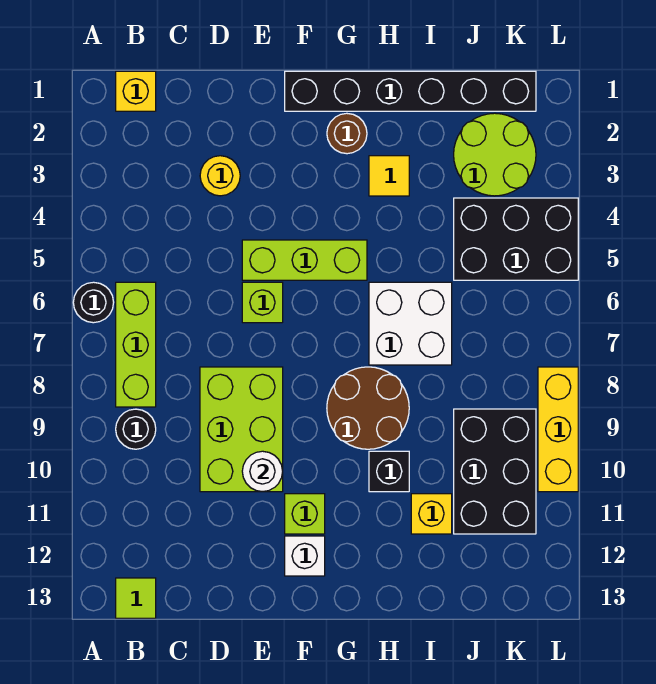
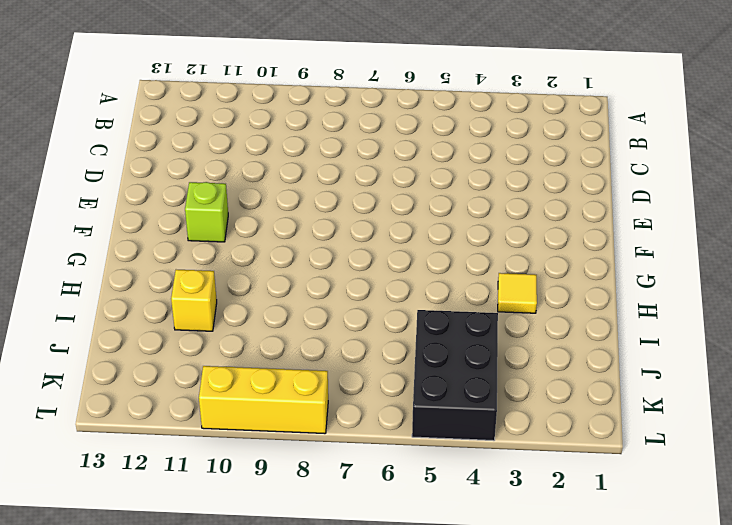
none -> black round brick A6 level 1
none -> yellow brick B1 level 1
none -> lime brick B6:B8 level 1

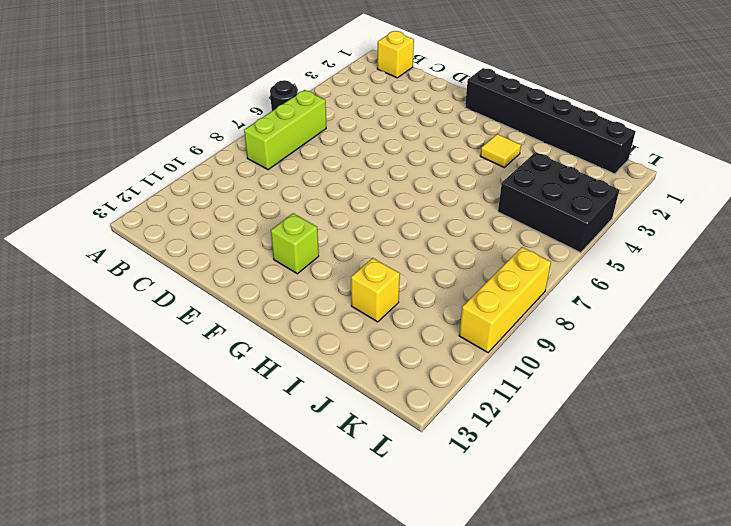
none -> black round brick B9 level 1
none -> lime tile B13 level 1
none -> yellow round brick D3 level 1

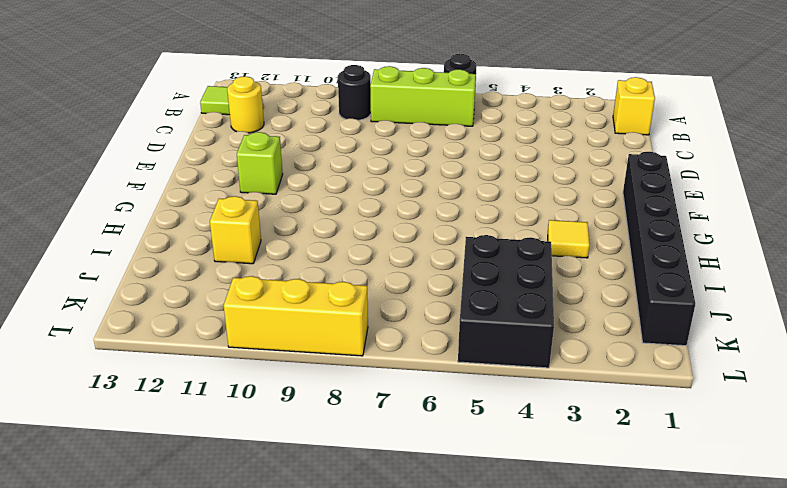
yellow round brick C12 level 1 -> yellow round brick D3 level 1
none -> lime brick D8:E10 level 1
none -> lime brick E5:G5 level 1
none -> lime brick E6 level 1

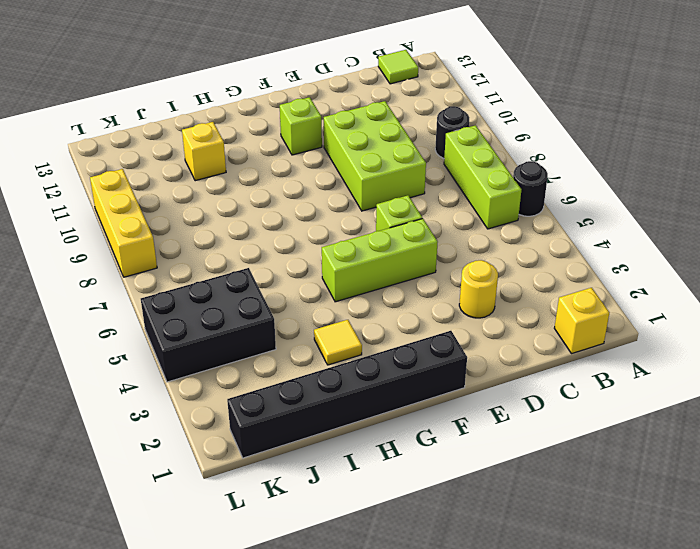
none -> white brick F12 level 1
none -> brown round brick G2 level 1
none -> brown round brick G8:H9 level 1

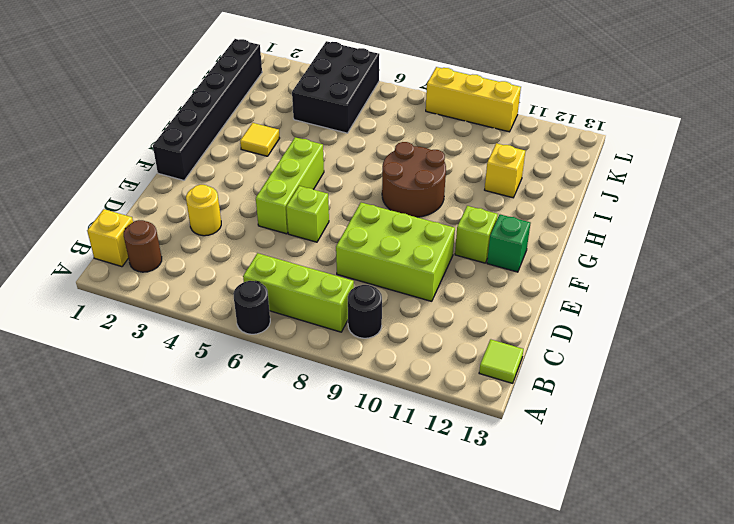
brown round brick B2 level 1 -> brown round brick G2 level 1
green brick F12 level 1 -> white brick F12 level 1
none -> white brick H6:I7 level 1
none -> black brick H10 level 1
none -> lime round brick J2:K3 level 1

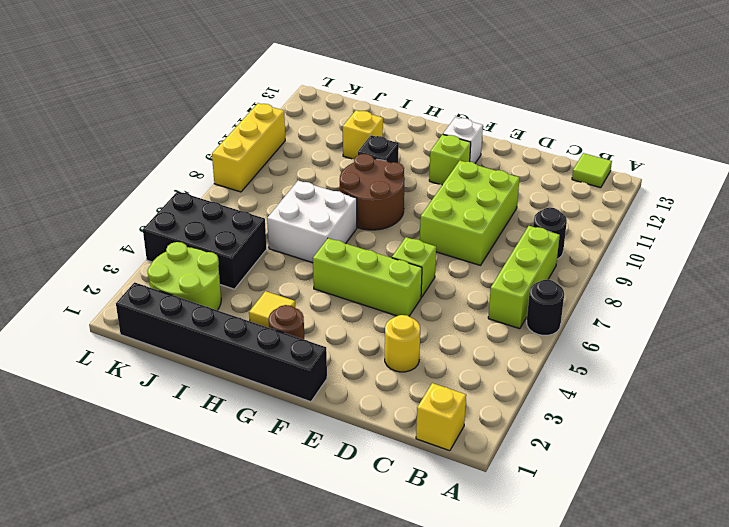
none -> black brick J9:K11 level 1
none -> white round brick E10 level 2

